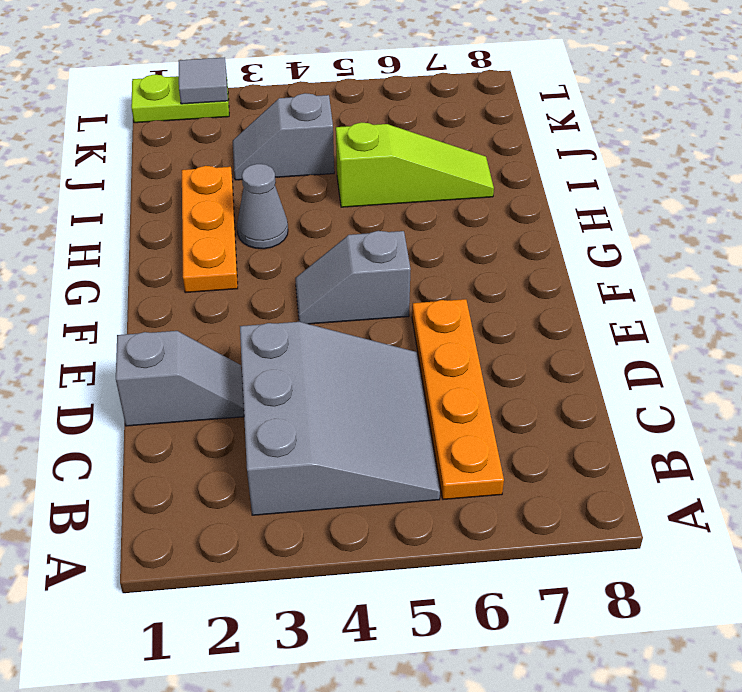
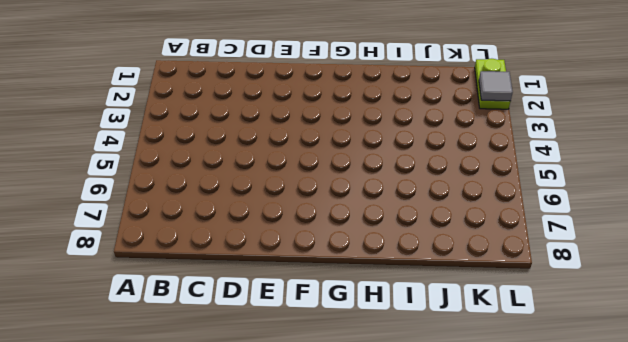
none -> grey slope B3:D5 level 1 top 3
none -> orange plate B6:E6 level 1

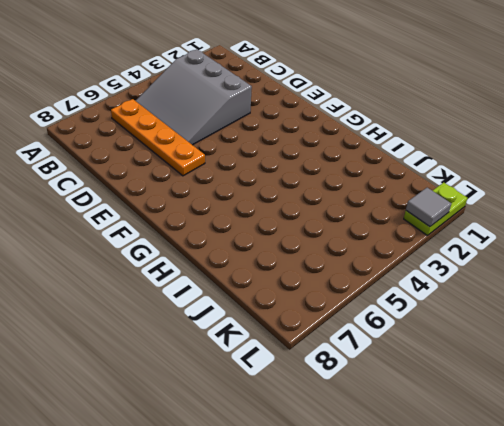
none -> grey slope D1:D2 level 1 top 1
none -> grey slope F4:F5 level 1 top 5

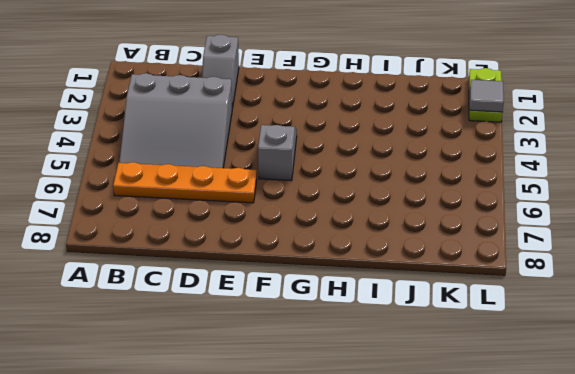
none -> orange plate G2:I2 level 1
none -> grey cone H3 level 1

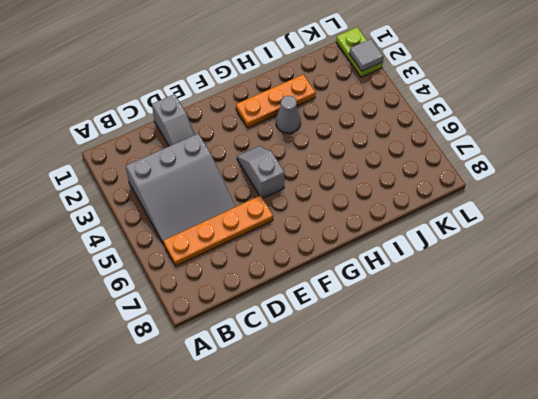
none -> lime slope I5:I7 level 1 top 5
none -> grey slope J3:J4 level 1 top 4

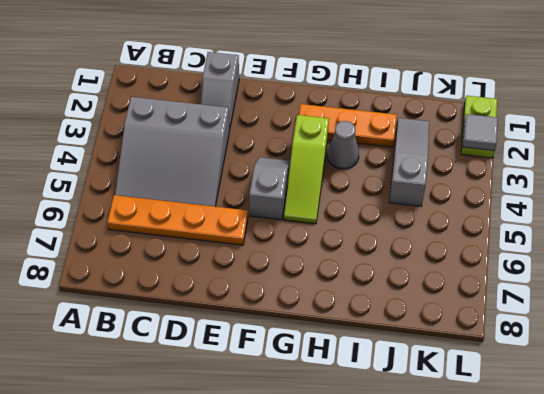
lime slope G3:G5 level 1 top 3 -> lime slope I5:I7 level 1 top 5
grey slope J2:J4 level 1 top 4 -> grey slope J3:J4 level 1 top 4

